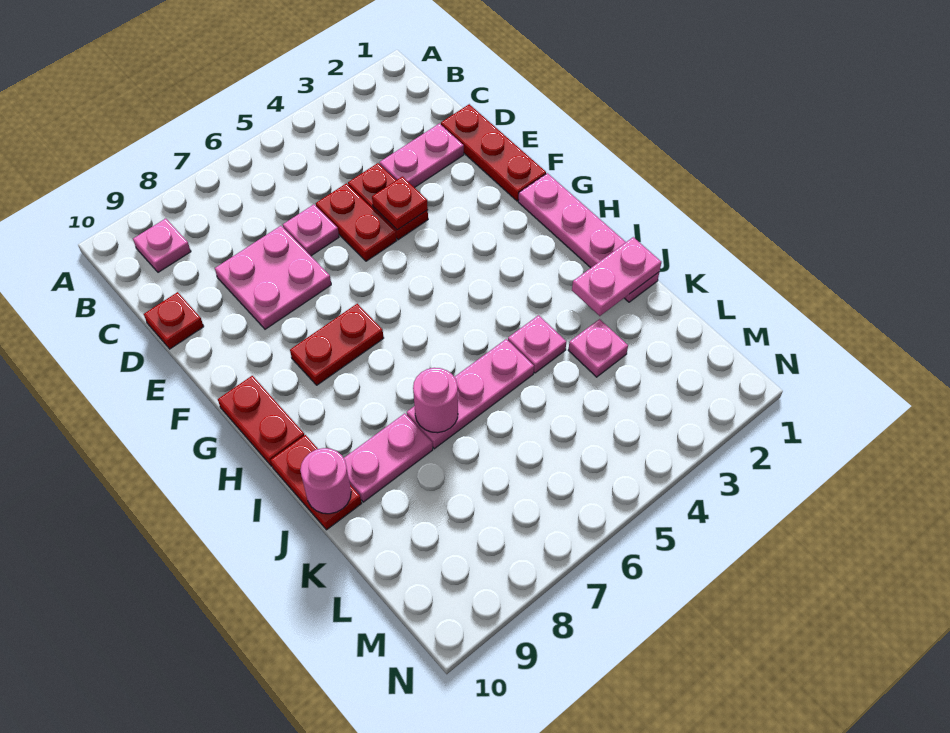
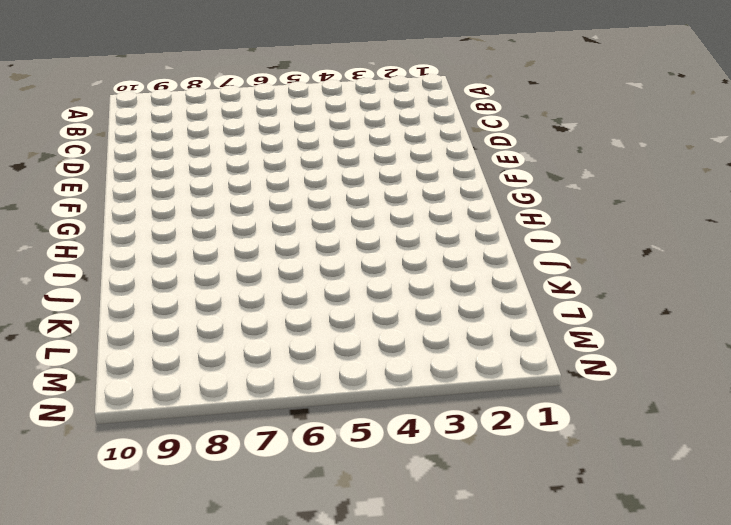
none -> pink plate B9 level 1
none -> red plate D1:F1 level 1
none -> pink plate D2:D3 level 1

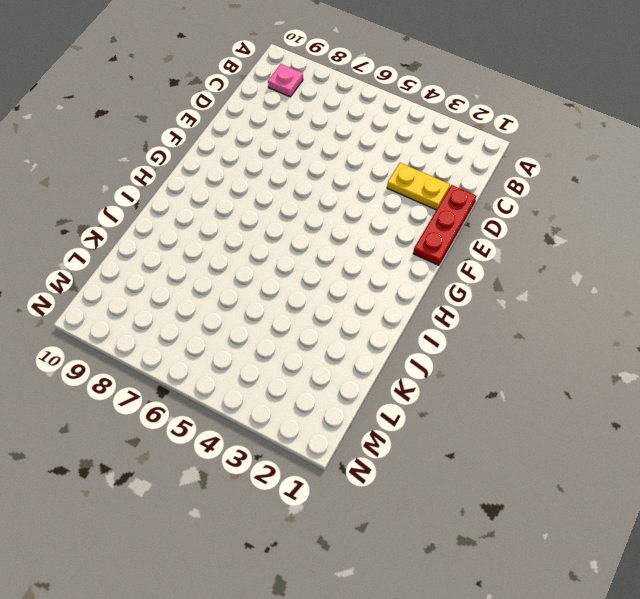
yellow plate D2:D3 level 1 -> pink plate D2:D3 level 1
none -> red plate D4:E4 level 1
none -> red plate D5:E5 level 1
none -> pink plate D6 level 1

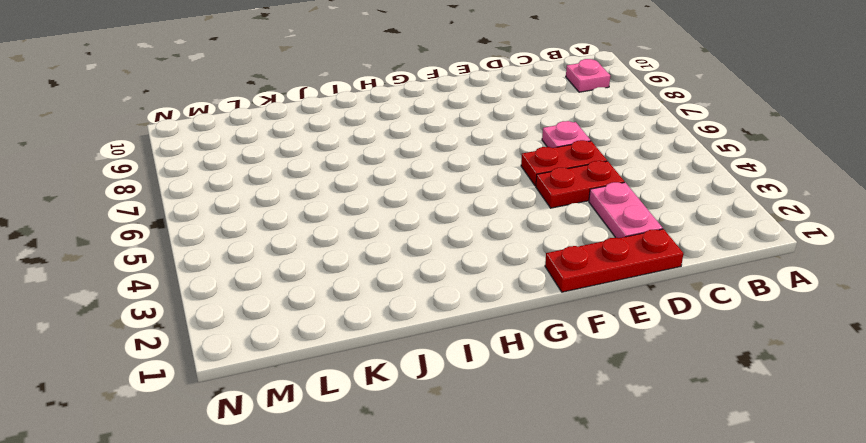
none -> pink plate D7:E8 level 1
none -> red plate D10 level 1
none -> pink plate G1:J1 level 1

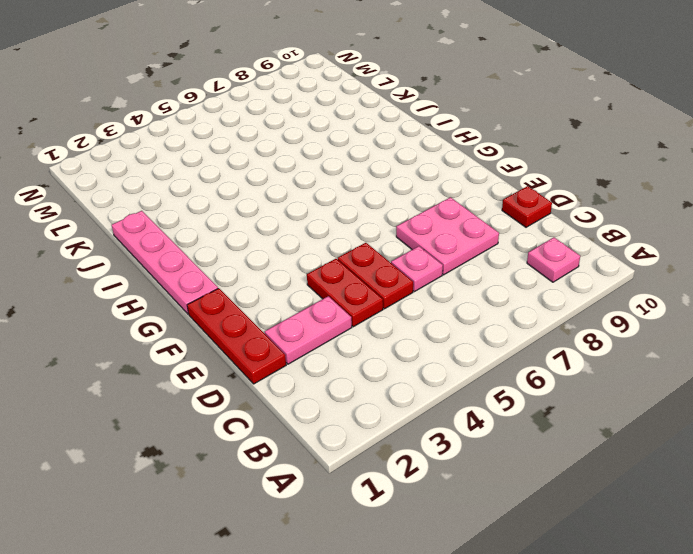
none -> red plate G7:G8 level 1
none -> red plate G10:H10 level 1
none -> red plate I10:J10 level 1

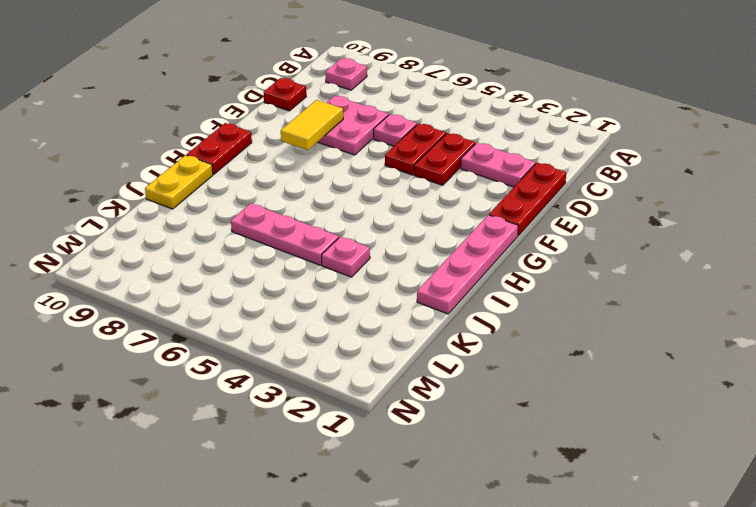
yellow tile E8:F8 level 2 -> none
yellow plate I10:J10 level 1 -> red plate I10:J10 level 1
none -> red plate G7:G8 level 1
none -> pink plate J8:J9 level 1
none -> pink plate K3 level 1

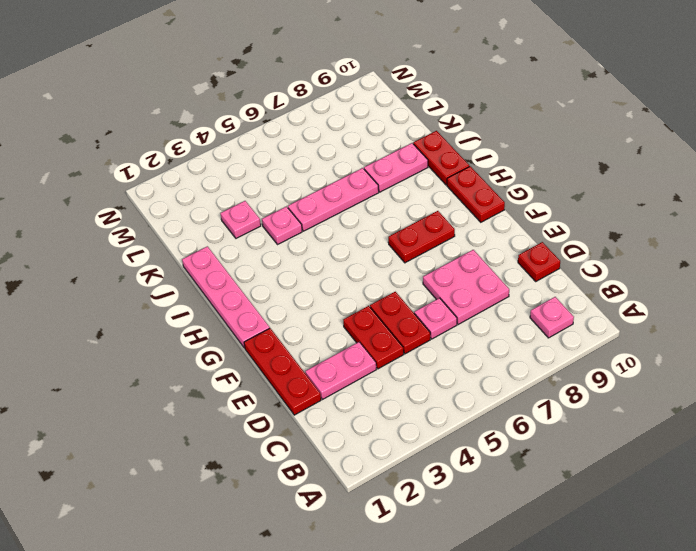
none -> red plate E4 level 2
none -> pink plate J1:J2 level 2
none -> pink round brick J7 level 2

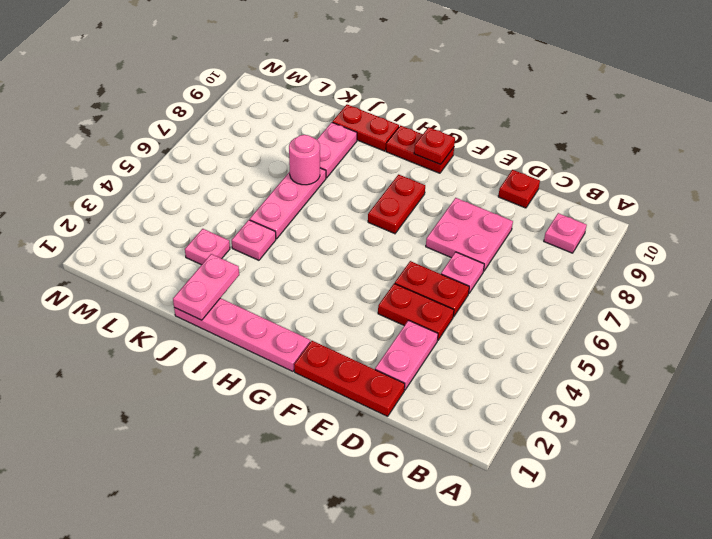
red plate G10 level 2 -> red plate E4 level 2
none -> pink round brick J10 level 2

